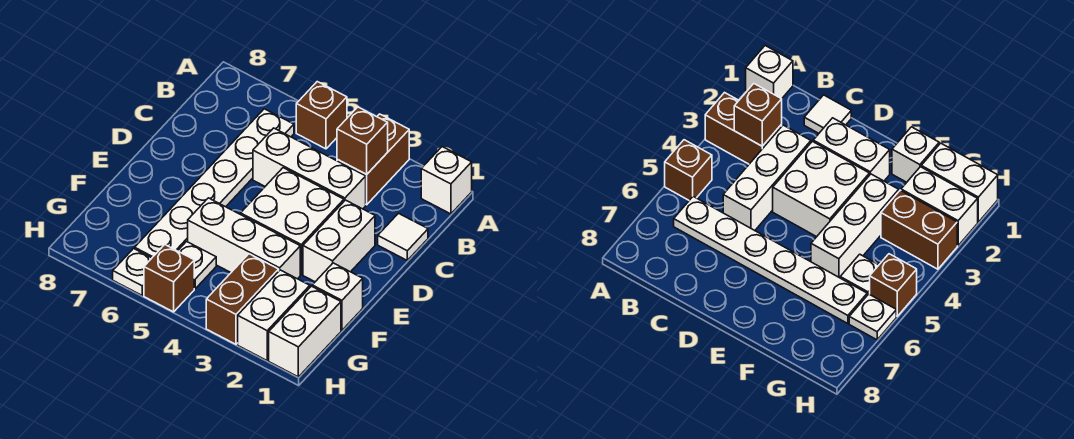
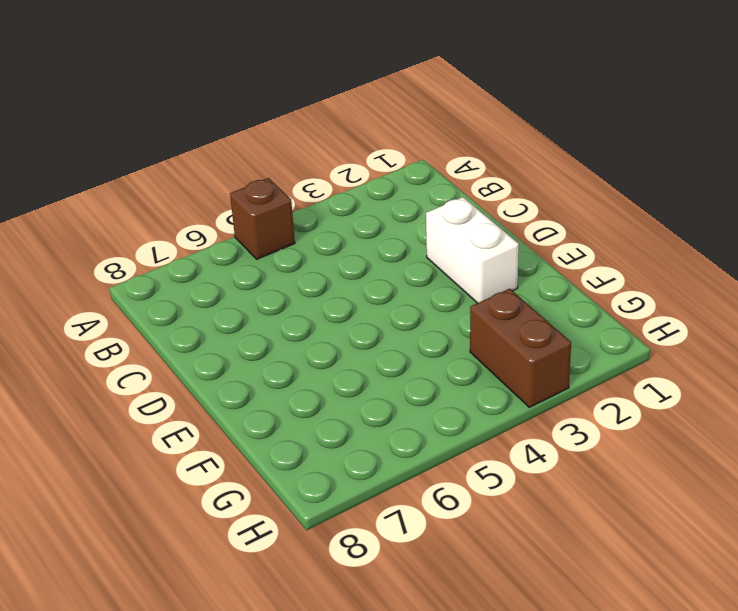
none -> white brick A1 level 1
none -> brown brick A3:B3 level 1
none -> white plate B6:G6 level 1

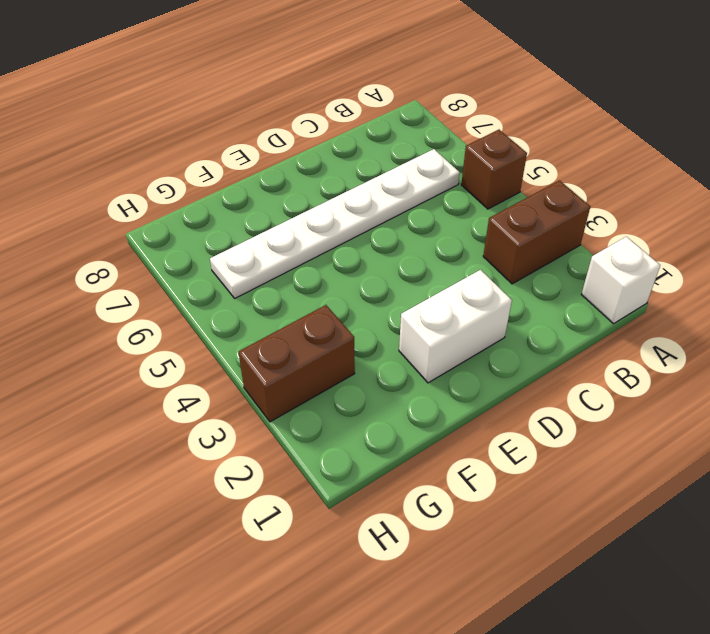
none -> white tile C1 level 1
none -> white brick C3:C5 level 1
none -> white brick D3:E4 level 1

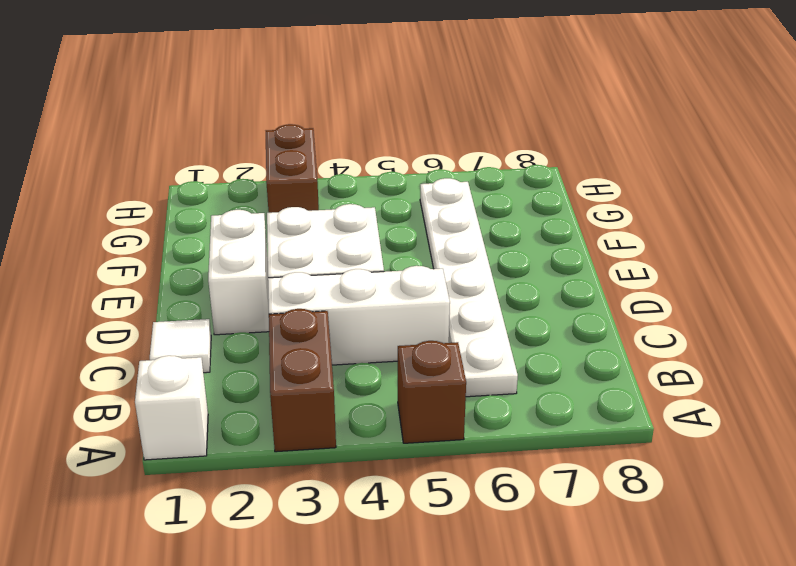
none -> white brick F1 level 1
none -> white brick F3:F5 level 1
none -> white brick G1:H1 level 1

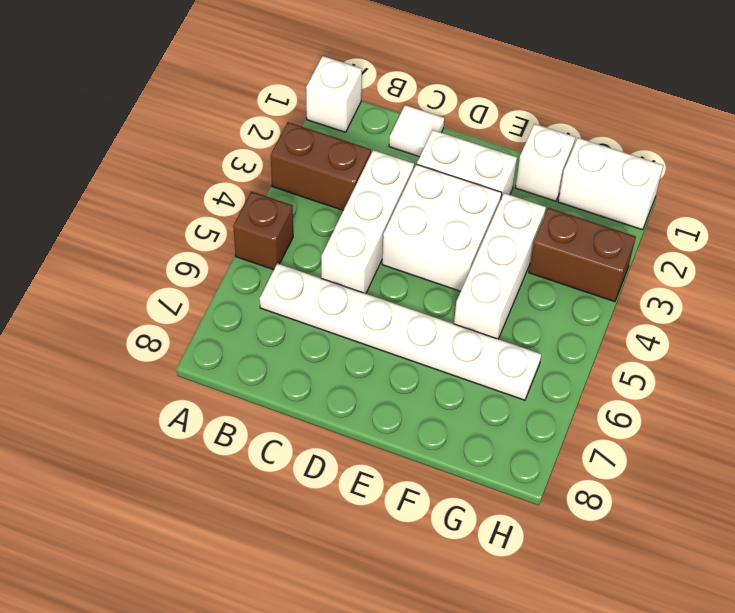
none -> white brick G2:H2 level 1
none -> white plate G5 level 1
none -> brown brick H5 level 1

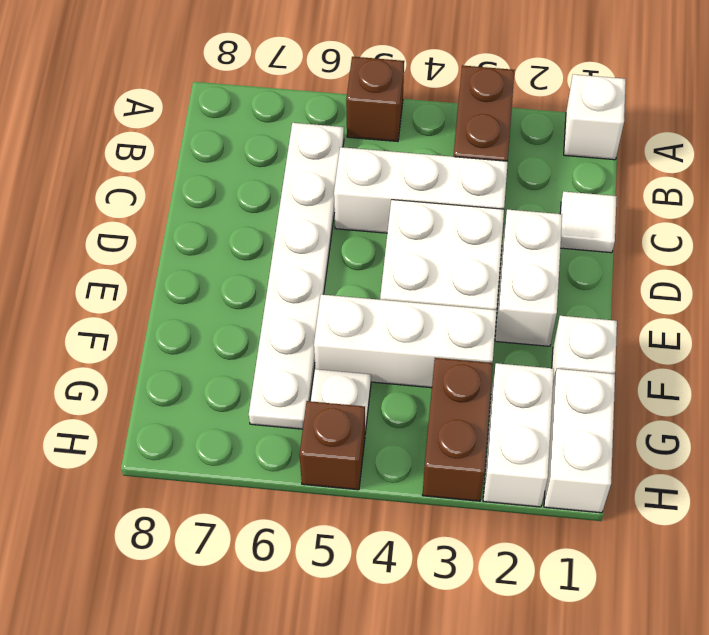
none -> white plate H6 level 1
none -> brown brick B3 level 2

